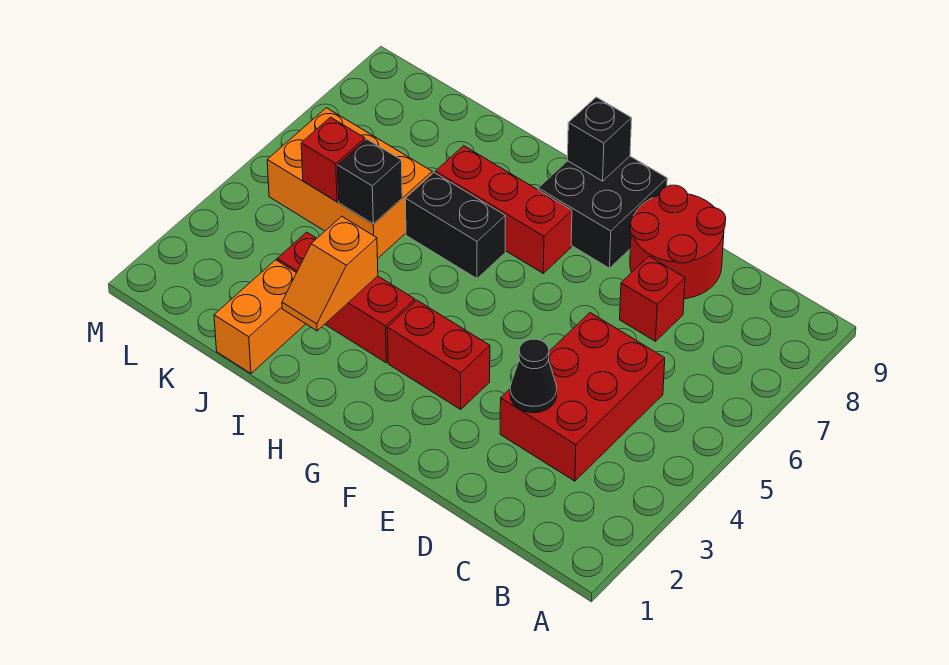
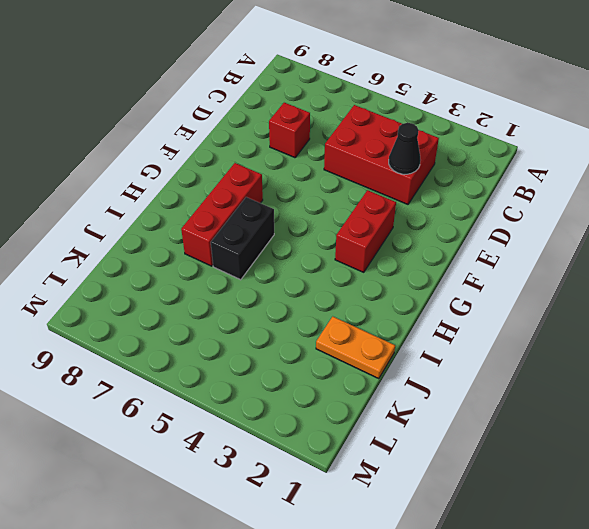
orange plate J1:J2 level 1 -> orange brick J1:J2 level 1
none -> red round brick D8:E9 level 1
none -> black brick F8:G9 level 1
none -> red brick H3:J3 level 1

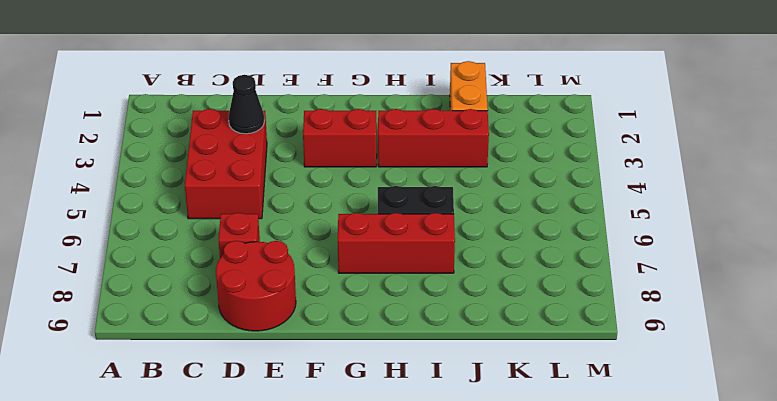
none -> black brick F8:G9 level 1
none -> orange brick J5:L6 level 1
none -> black brick G9 level 2

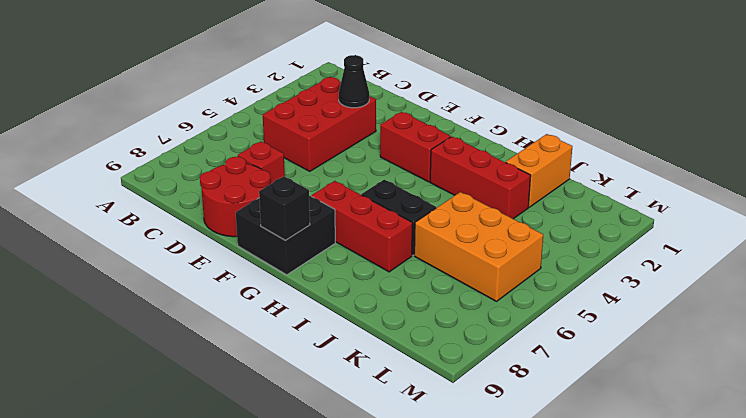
none -> orange slope I2:I3 level 2 top 3
none -> black brick J5 level 2
none -> red brick K5 level 2

